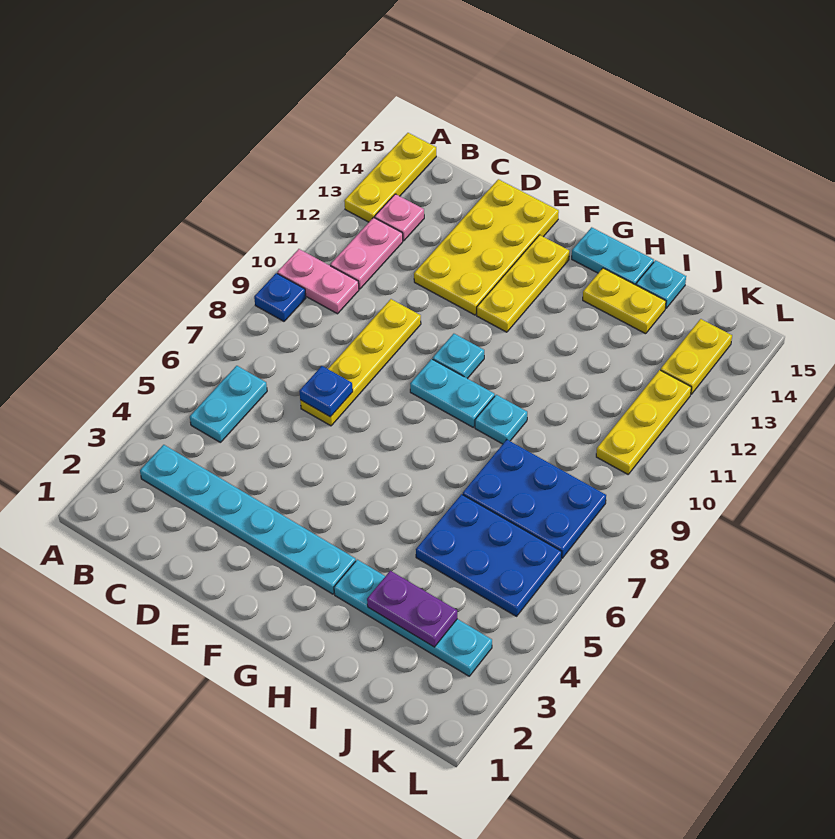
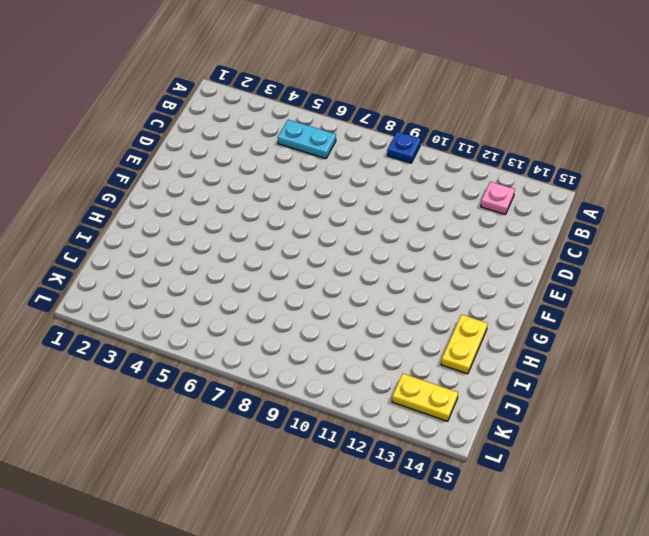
none -> pink plate A10:B10 level 1
none -> yellow plate A13:A15 level 1
none -> cyan plate B3:G3 level 1

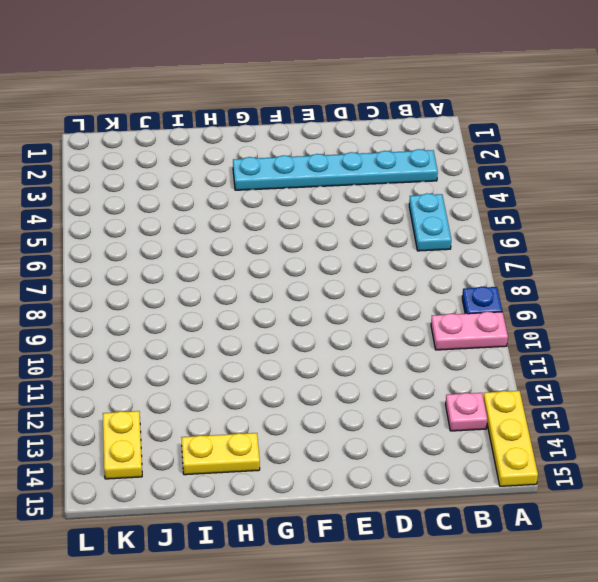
none -> pink plate B11:B12 level 1
none -> yellow plate D7:D10 level 1
none -> yellow plate D12:E15 level 1

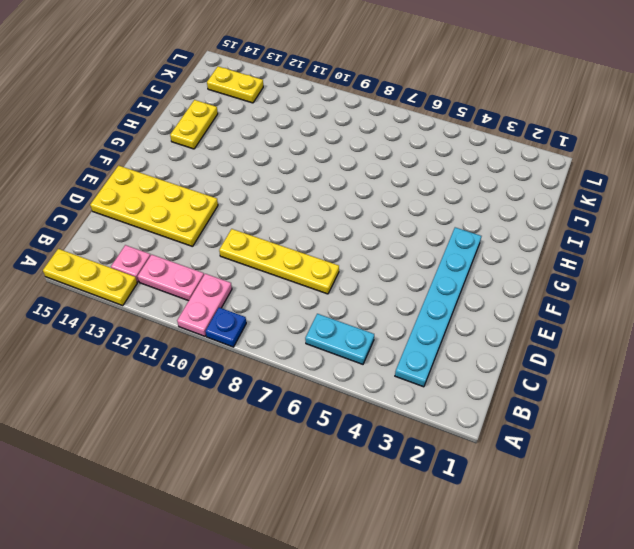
none -> cyan plate F9:G9 level 1
none -> cyan plate F10 level 1
none -> yellow plate F12:F14 level 1

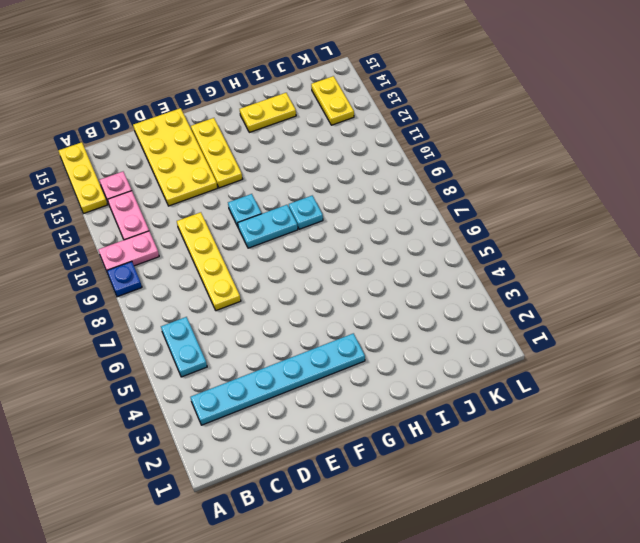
none -> cyan plate G15:H15 level 1
none -> cyan plate H3:K3 level 1
none -> blue plate I5:K6 level 1

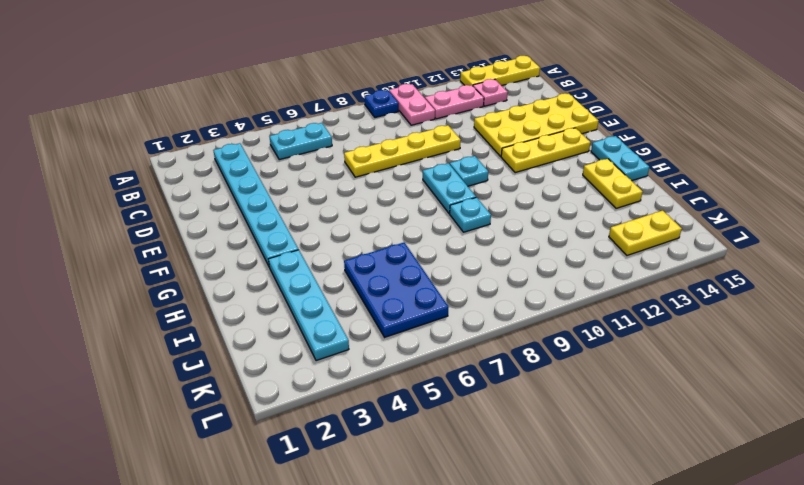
none -> blue plate I7:K8 level 1
none -> cyan plate I15 level 1
none -> yellow plate K10:K12 level 1

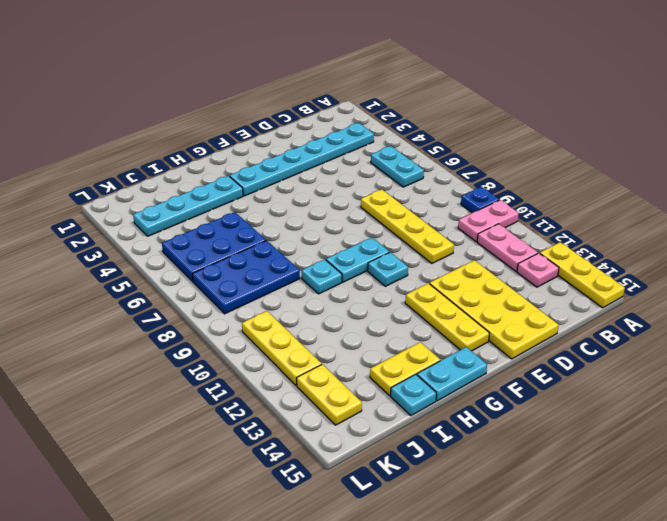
none -> blue plate D7 level 2
none -> purple plate I3:J3 level 2

